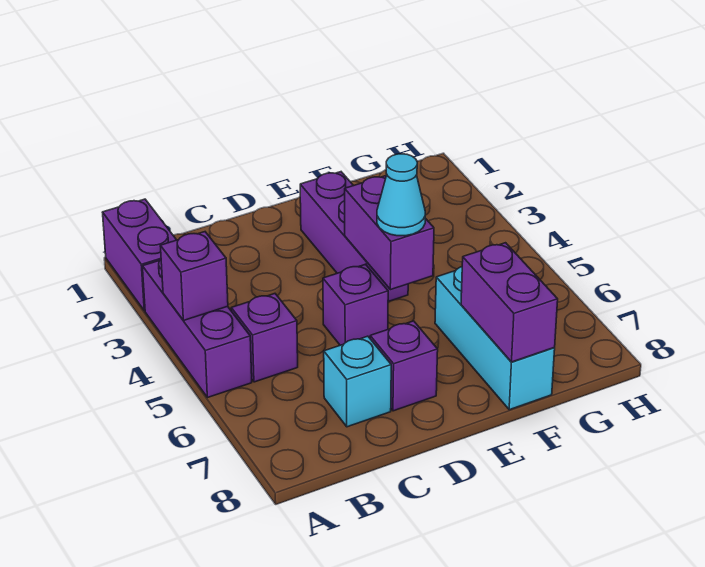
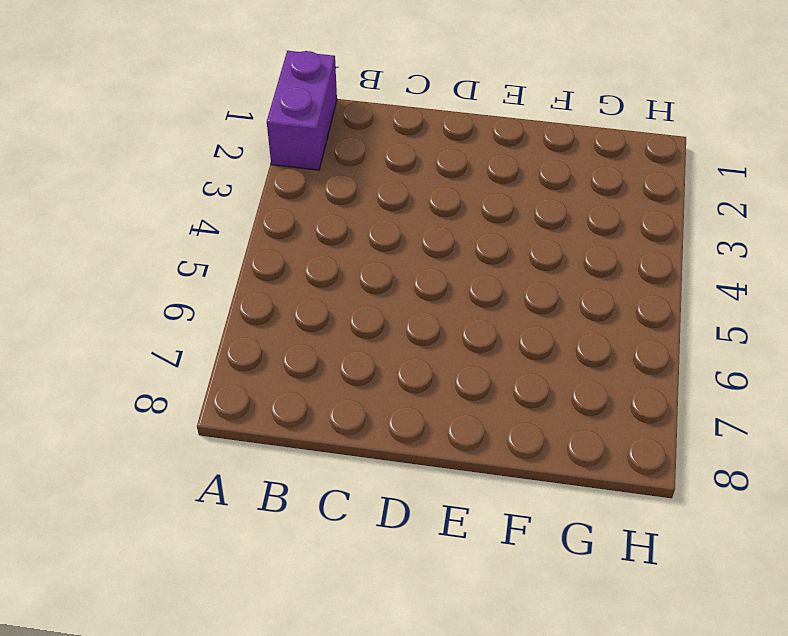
none -> purple brick A3:A5 level 1
none -> purple brick B5 level 1
none -> cyan brick C7 level 1

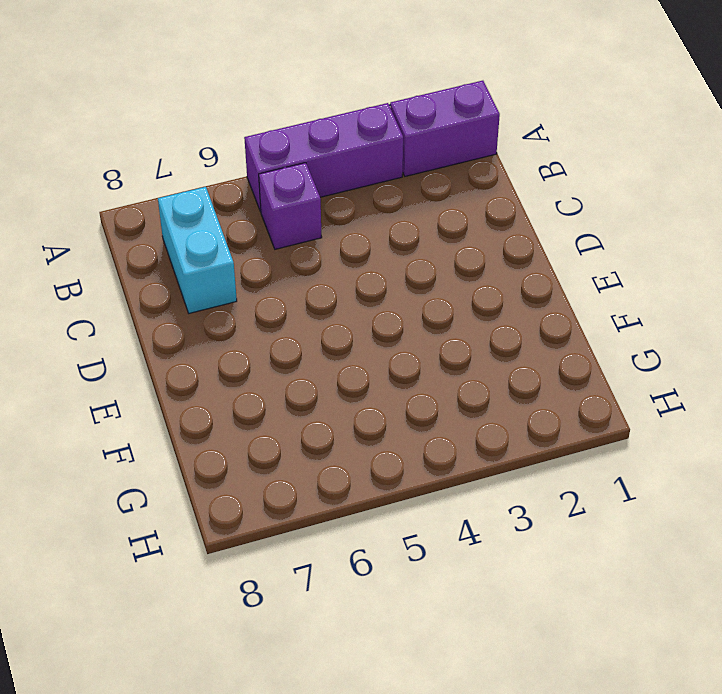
cyan brick B7:C7 level 1 -> cyan brick C7 level 1
none -> purple brick D5 level 1
none -> purple brick D7 level 1
none -> purple brick E2:E4 level 1

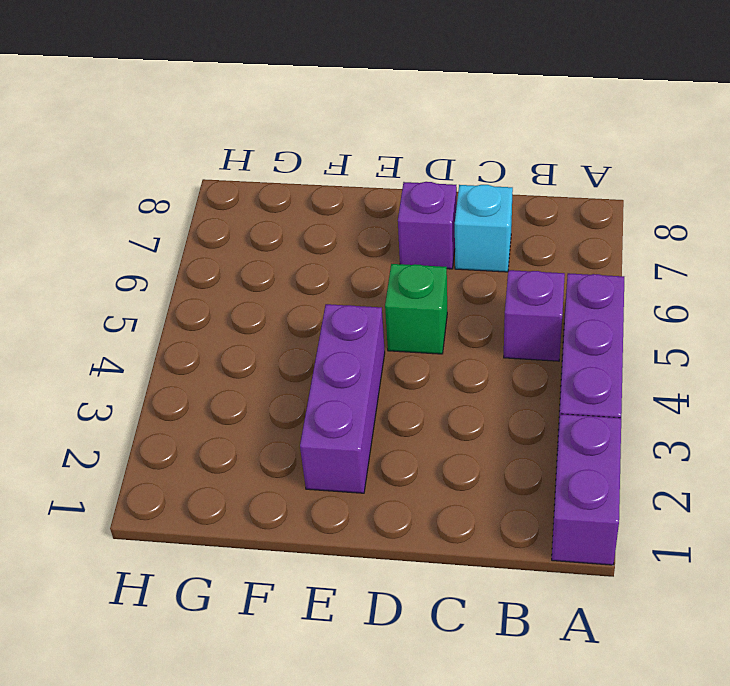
green brick D5 level 1 -> purple brick D5 level 1
none -> cyan brick F6:F8 level 1
none -> purple brick A4 level 2
none -> purple brick E4:E5 level 2

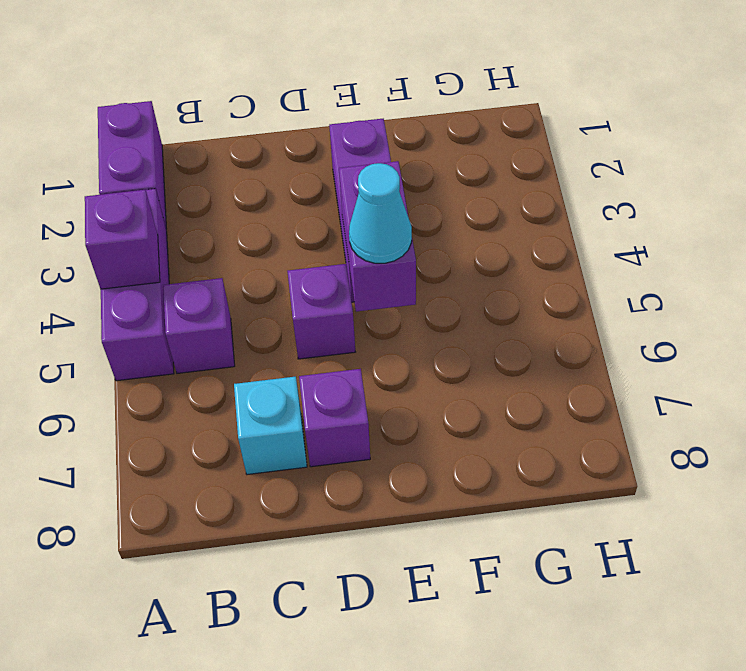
none -> cyan brick F6:F8 level 1
none -> purple brick F7:F8 level 2

